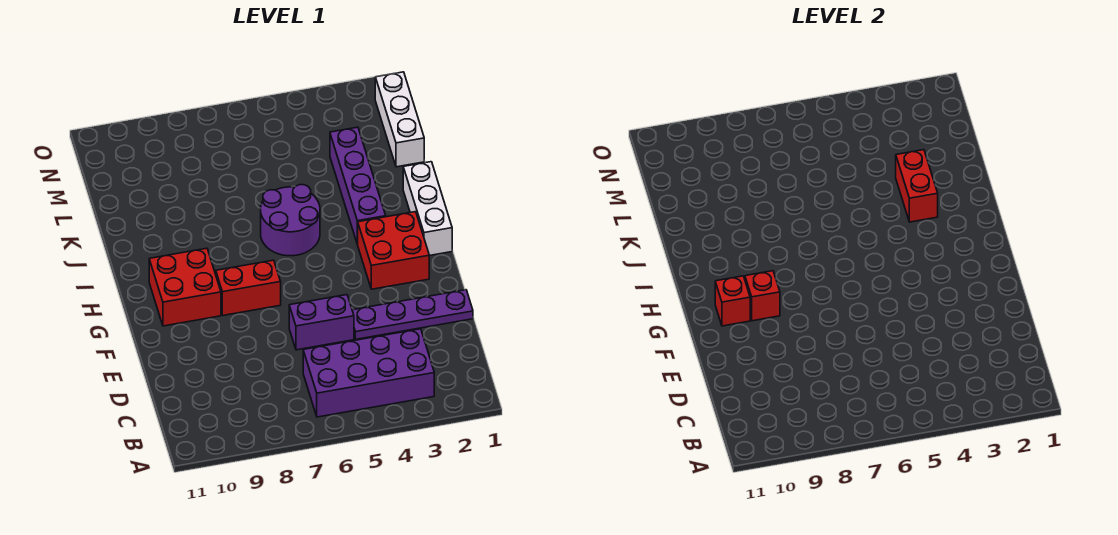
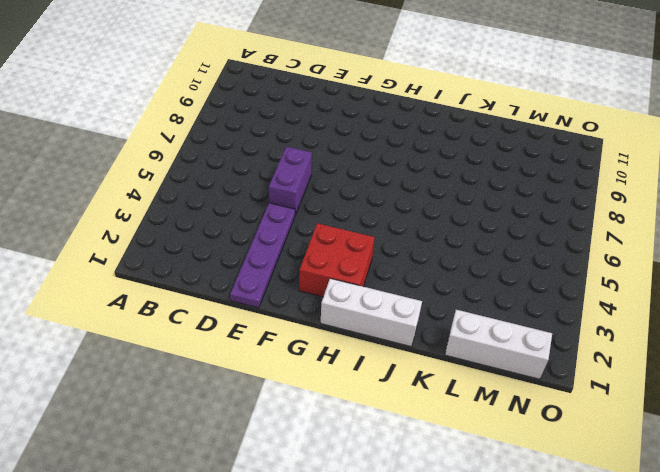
none -> purple brick B3:C6 level 1
none -> red brick G7:G8 level 1
none -> red brick G9:H10 level 1

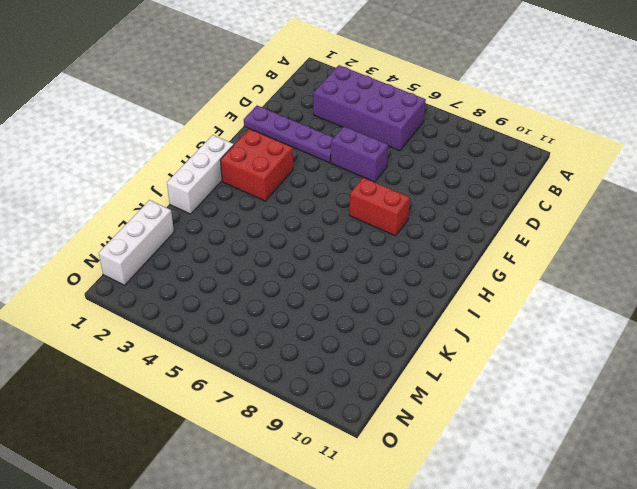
none -> red brick G9:H10 level 1
none -> purple brick I3:L3 level 1
none -> purple round brick I5:J6 level 1

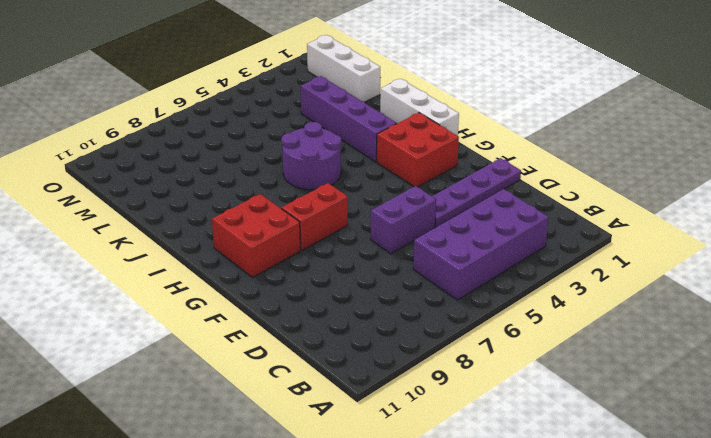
none -> red brick G9 level 2
none -> red brick G10 level 2
none -> red brick J3:K3 level 2

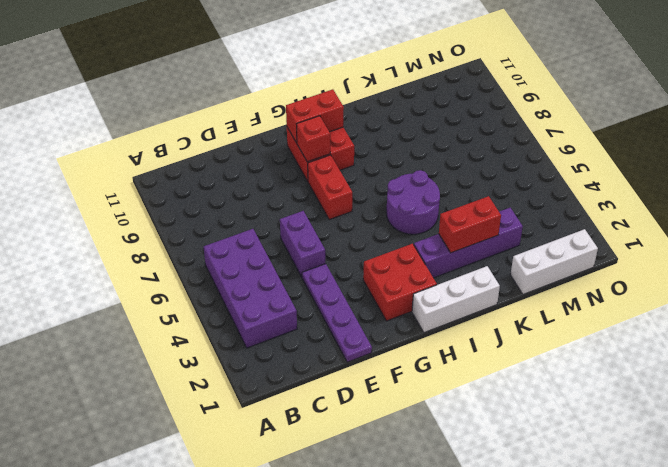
red brick G10:H10 level 2 -> red brick G10 level 2

